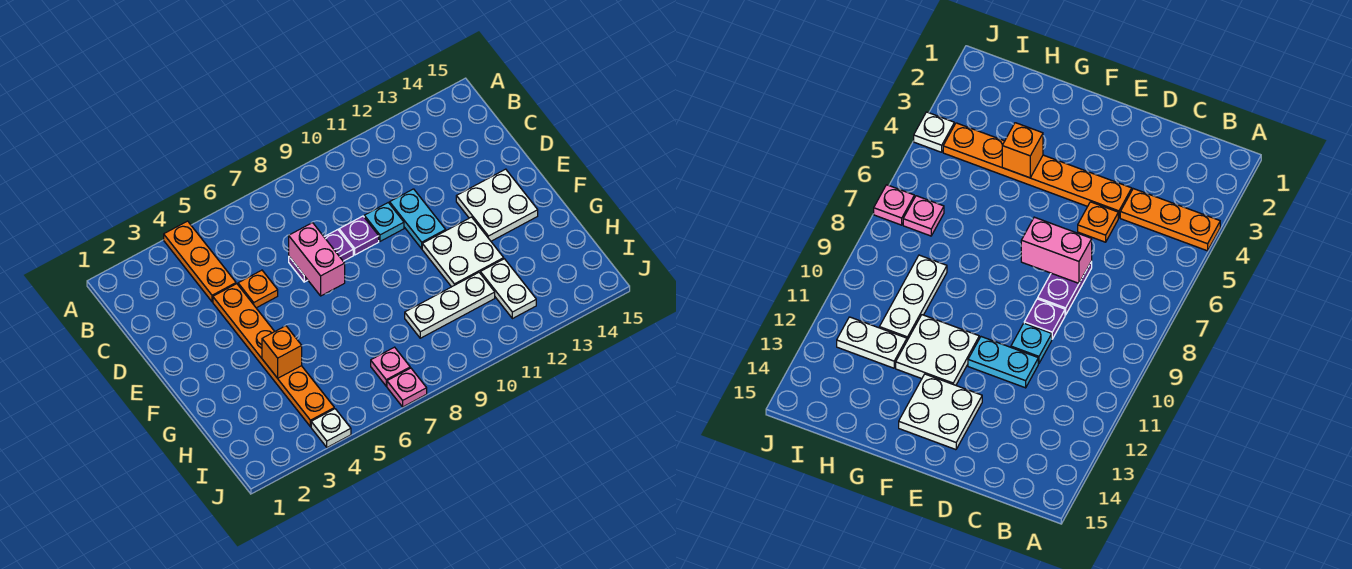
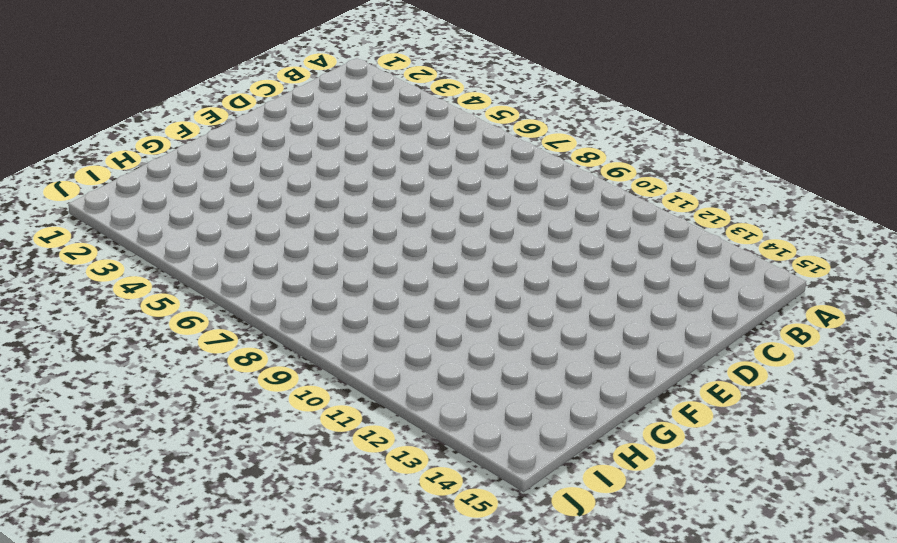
none -> orange plate A4:C4 level 1
none -> orange plate D4:I4 level 1
none -> orange plate D5 level 1

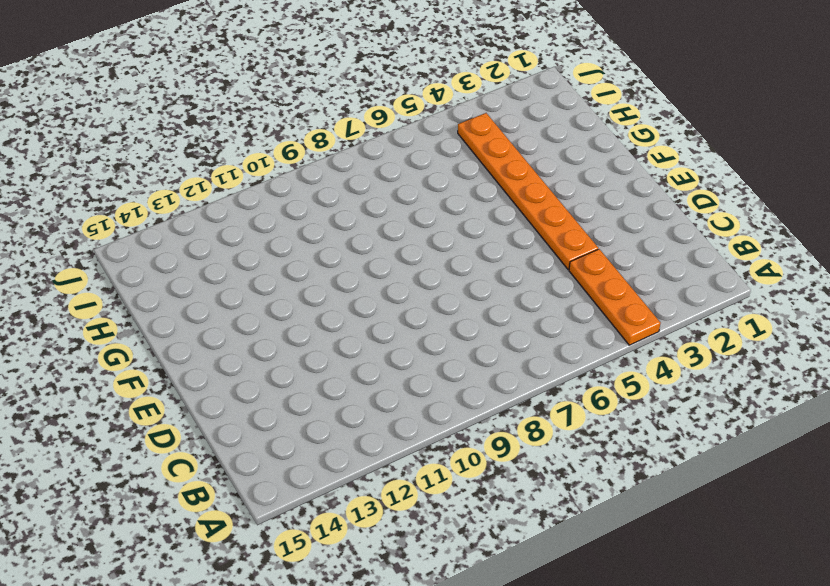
none -> orange plate D5 level 1
none -> purple plate D7:D8 level 1
none -> purple plate D9 level 1

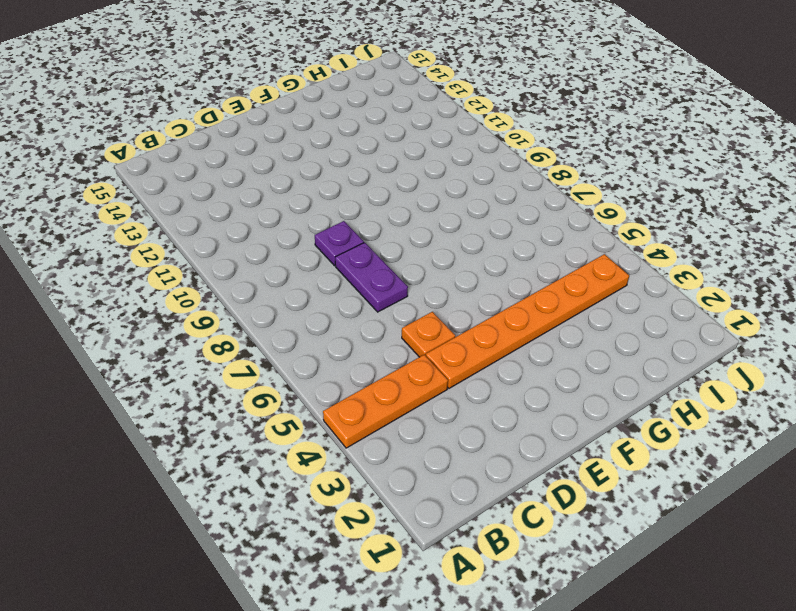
none -> cyan plate D10 level 1
none -> cyan plate D11:E11 level 1
none -> white plate E13:F14 level 1

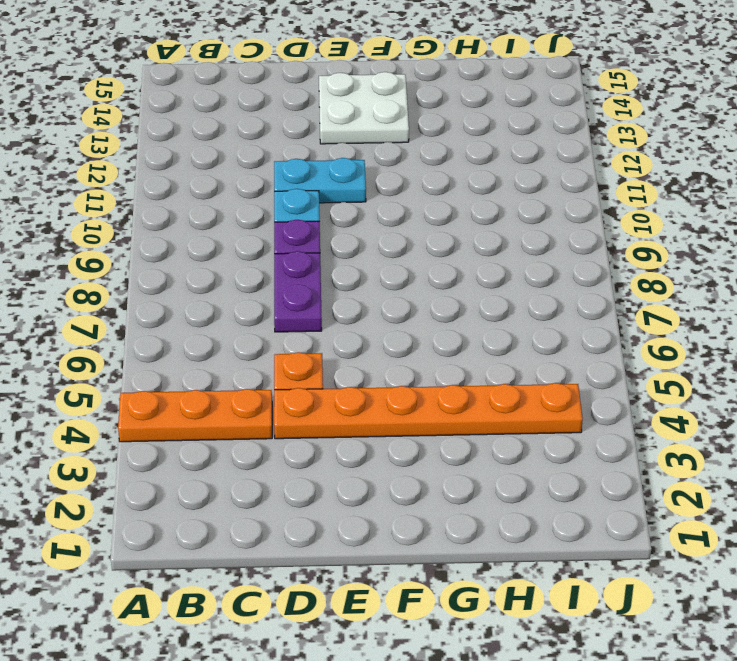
none -> white plate F11:G12 level 1
none -> white plate H9:H11 level 1
none -> white plate H12:I12 level 1

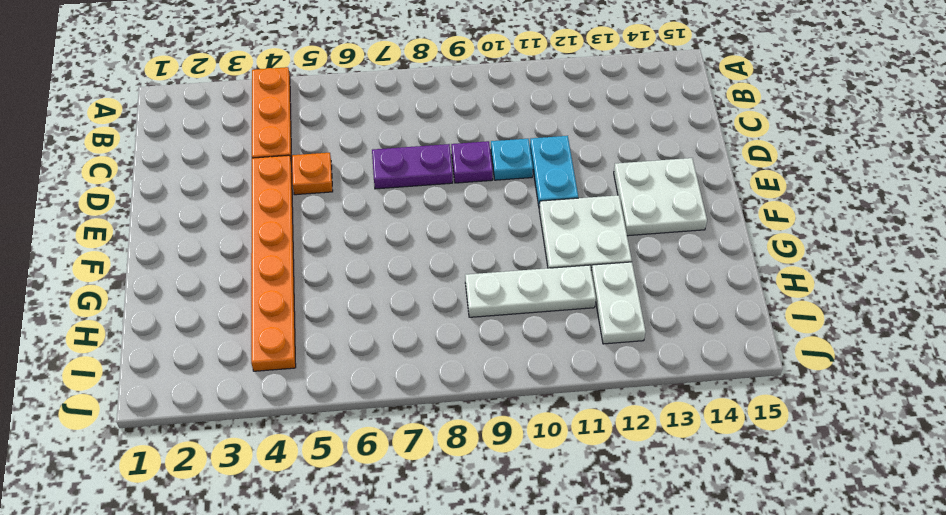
none -> pink plate I7 level 1
none -> white plate J4 level 1
none -> pink plate J7 level 1

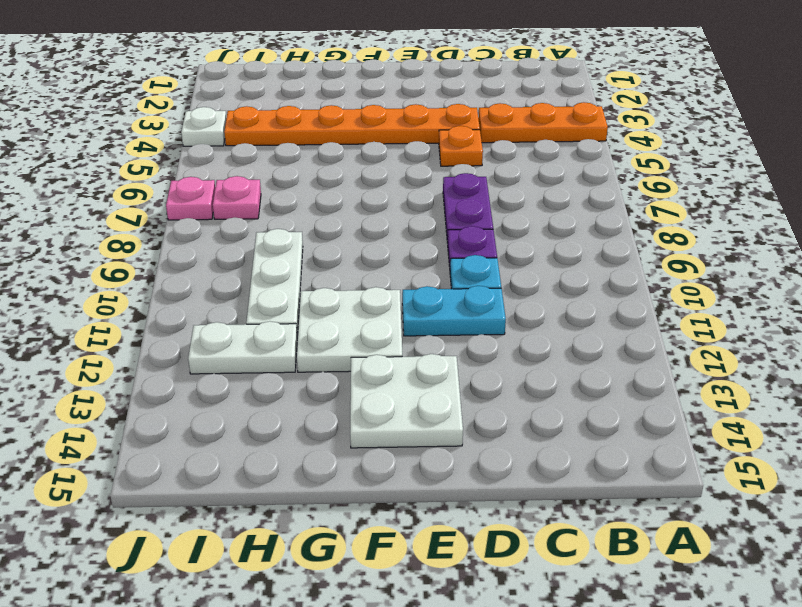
none -> pink brick D7:E7 level 2
none -> orange brick G4 level 2

